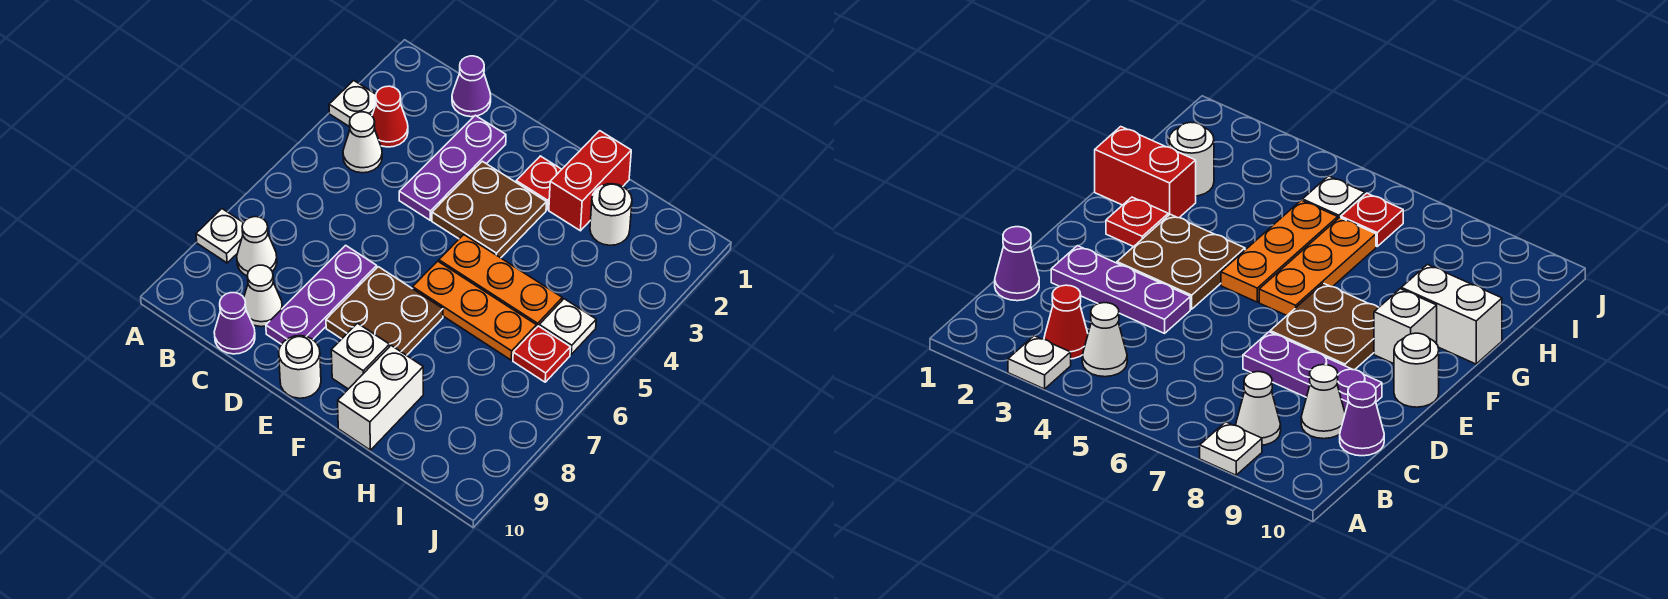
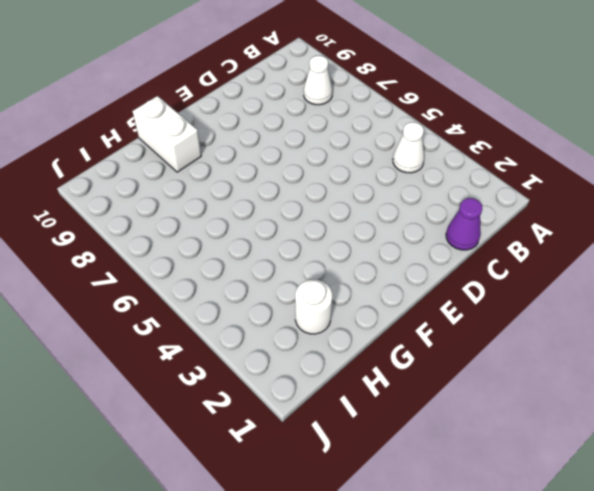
none -> white plate A3 level 1
none -> white plate A8 level 1
none -> red cone B3 level 1

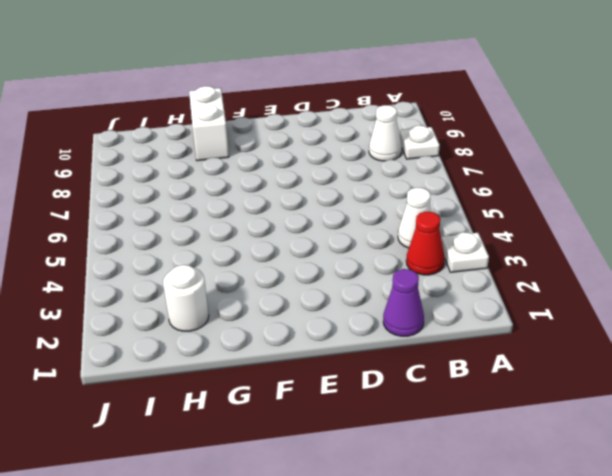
none -> white cone C9 level 1
none -> purple cone C10 level 1
none -> purple plate D2:D4 level 1

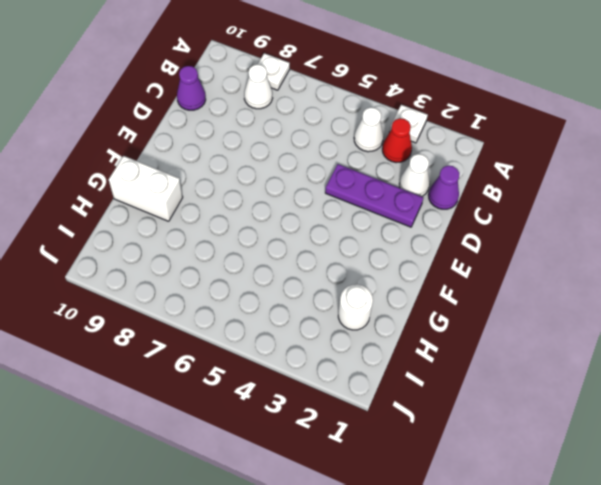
white cone C2 level 1 -> white cone C9 level 1
none -> purple plate D7:D9 level 1
none -> brown plate E3:F4 level 1
none -> brown plate E7:F8 level 1

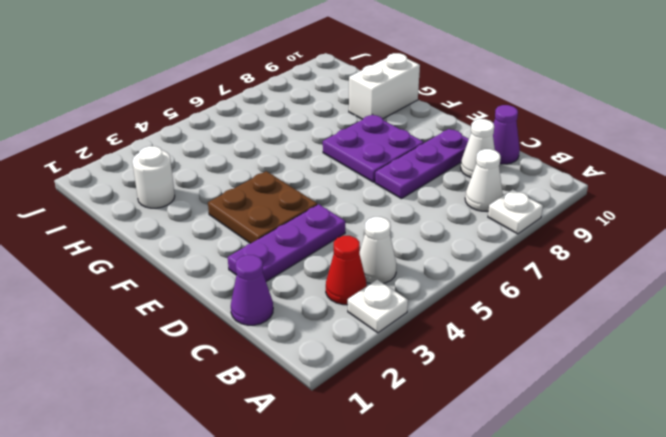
purple plate E7:F8 level 1 -> brown plate E7:F8 level 1
none -> white round brick E10 level 1
none -> red plate F2 level 1
none -> orange plate F5:H5 level 1

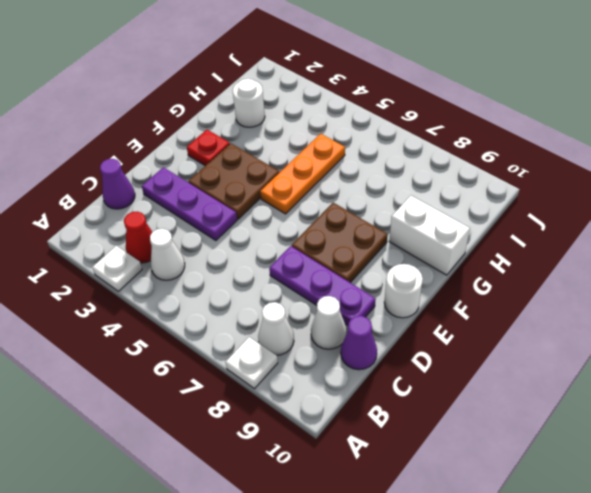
none -> orange plate F6:H6 level 1
none -> white brick F9 level 1
none -> red brick G1:G2 level 1

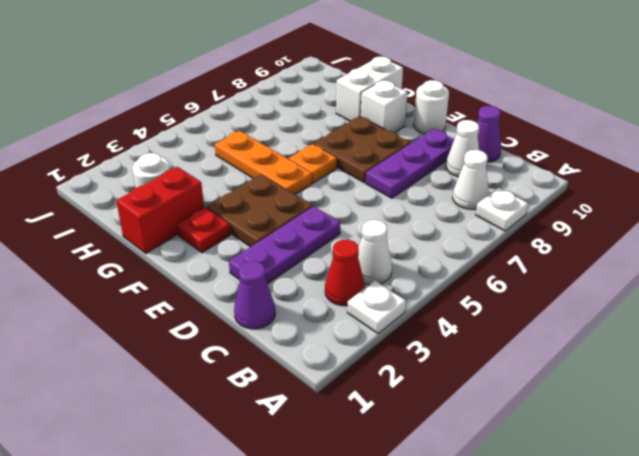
orange plate F6 level 1 -> orange plate F6:H6 level 1
none -> white plate I5 level 1
none -> red plate I6 level 1

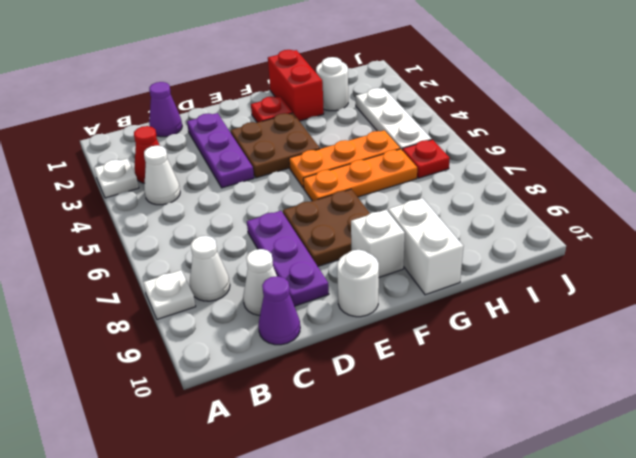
white plate I3:I5 level 1 -> white plate I5 level 1

